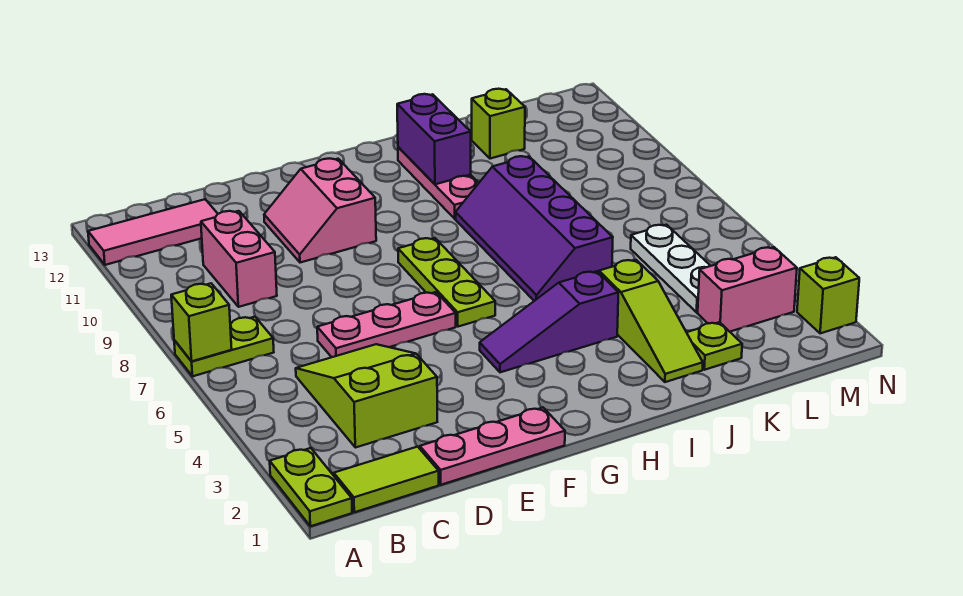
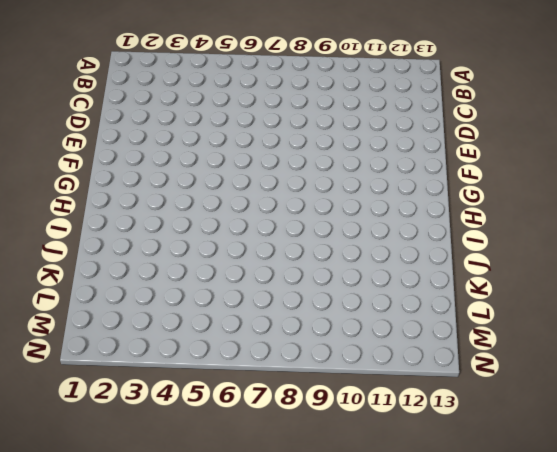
none -> lime plate A1:A2 level 1
none -> lime plate A7:B7 level 1
none -> pink tile A12:C12 level 1

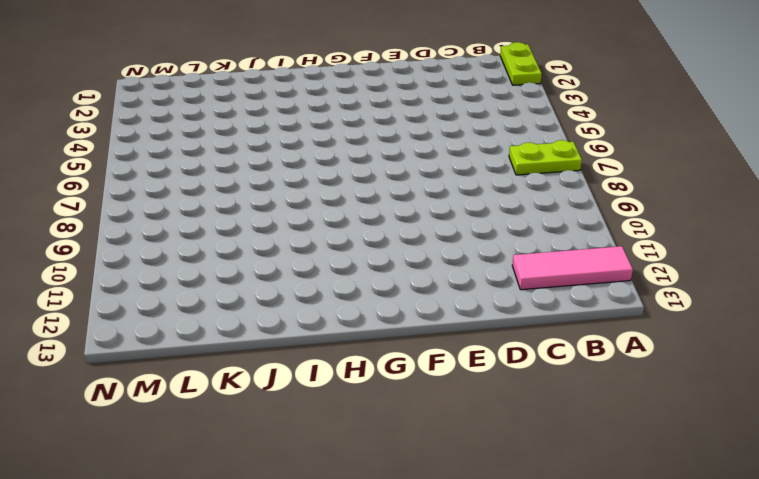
none -> lime tile B1:C1 level 1
none -> lime slope C3:D5 level 1 top 3
none -> pink brick C9:C10 level 1

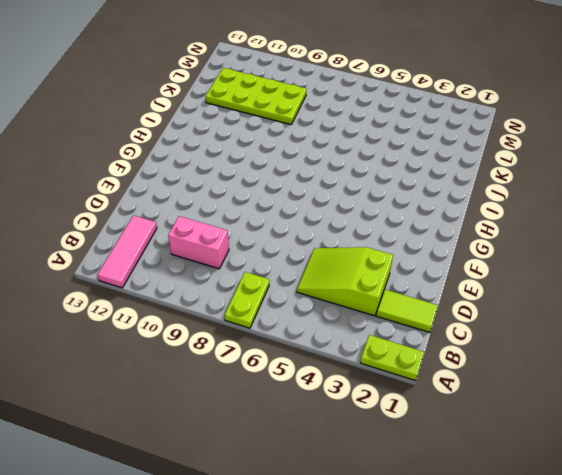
lime tile C1:C2 level 1 -> lime tile B1:C1 level 1
lime plate K9:L12 level 1 -> lime brick K12 level 1
none -> pink plate D1:F1 level 1
none -> pink plate D6:F6 level 1
none -> pink slope E10:F11 level 1 top F

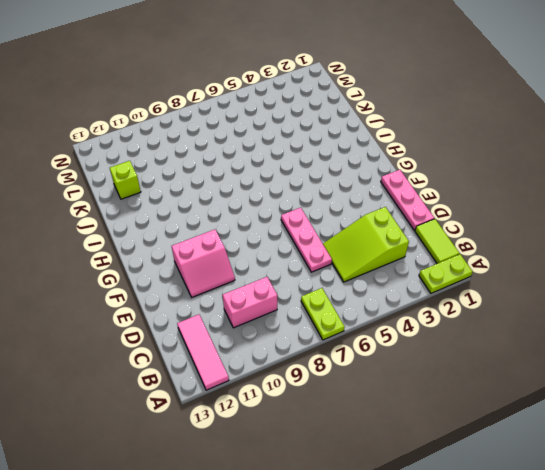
none -> purple slope G4:I4 level 1 top I
none -> lime plate G6:G8 level 1
none -> purple slope I6:J9 level 1 top J

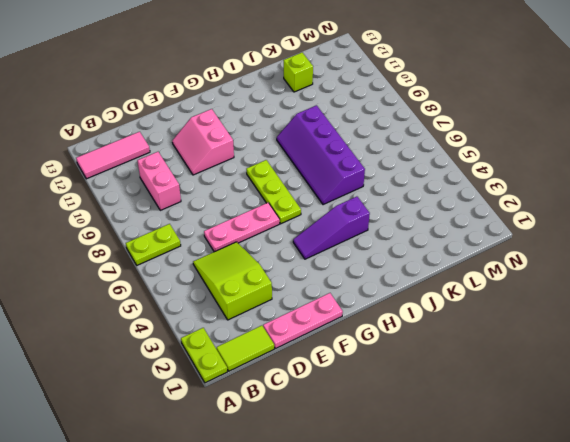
none -> pink plate I10:I12 level 1
none -> lime slope J2:J4 level 1 top 4
none -> lime plate K2 level 1

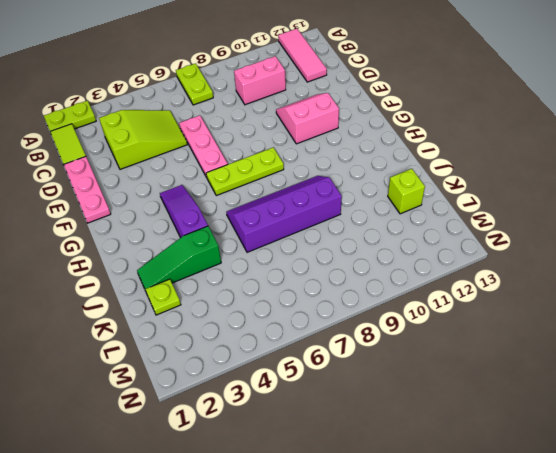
green slope J2:J4 level 1 top 4 -> lime slope J2:J4 level 1 top 4
none -> pink plate I10:I12 level 1
none -> pink brick L3:M3 level 1
none -> white plate L4:L6 level 1

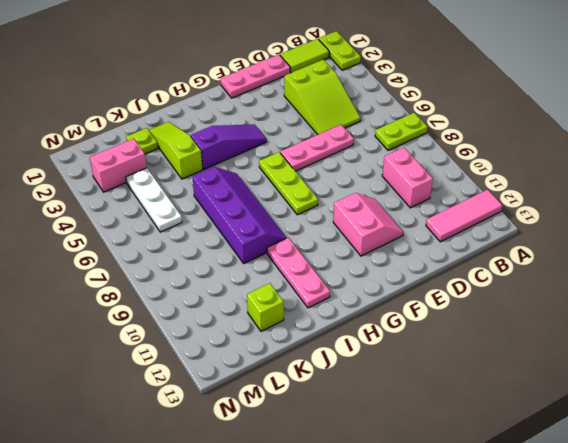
none -> lime brick N2 level 1
none -> lime brick A7 level 2
none -> purple brick I11:I12 level 2

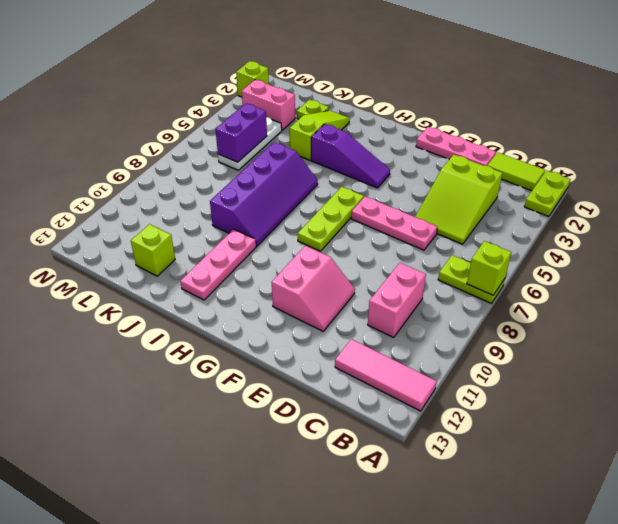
purple brick L5:L6 level 2 -> purple brick I11:I12 level 2

